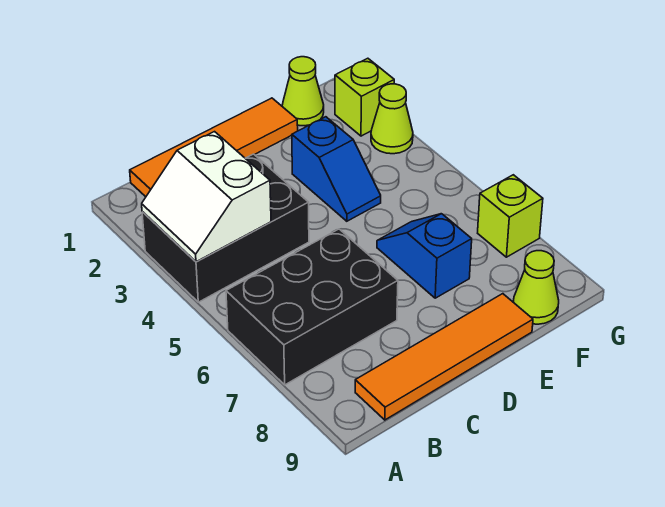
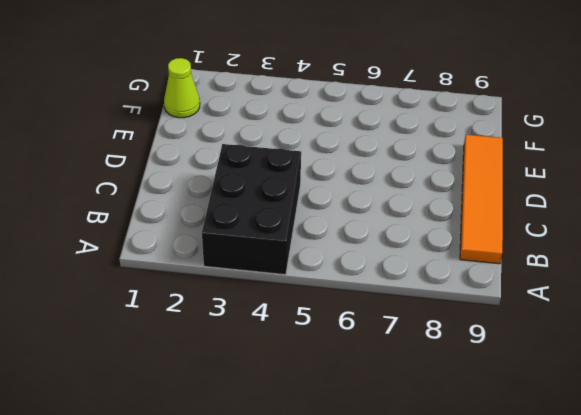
none -> black brick A6:C7 level 1
none -> orange tile B1:E1 level 1
none -> blue slope E3:E4 level 1 top 3

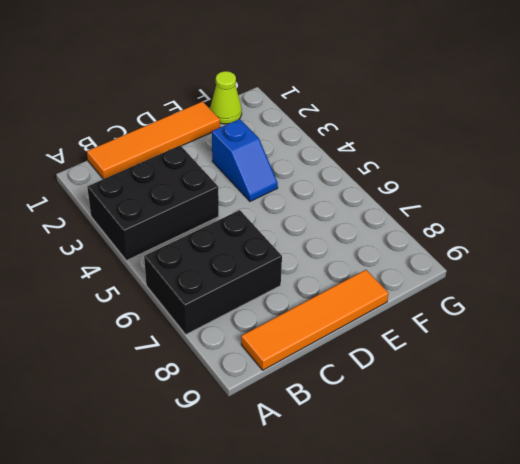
none -> blue slope E6:E7 level 1 top 7
none -> lime cone F9 level 1
none -> lime brick G2 level 1

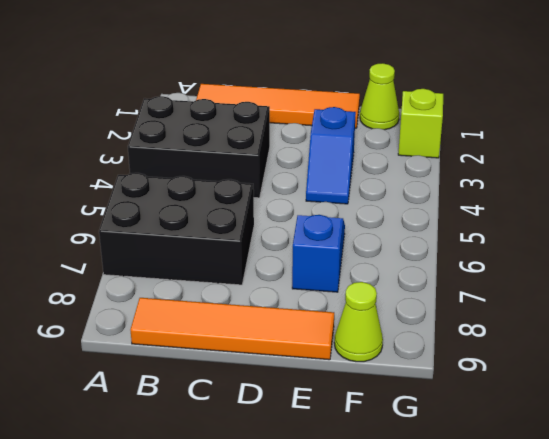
none -> lime cone G3 level 1
none -> lime brick G7 level 1
none -> white slope A3:B4 level 2 top B

